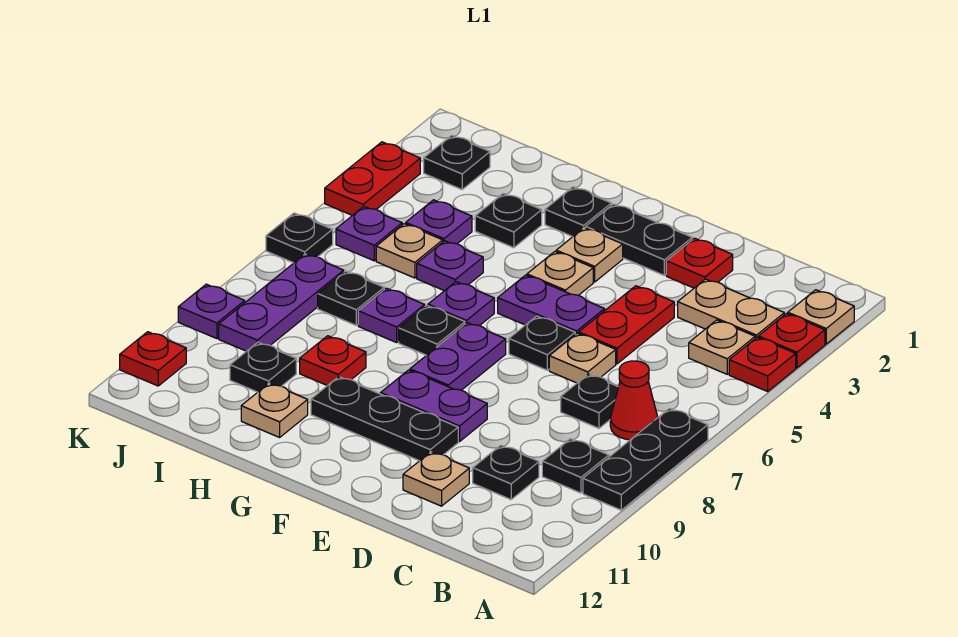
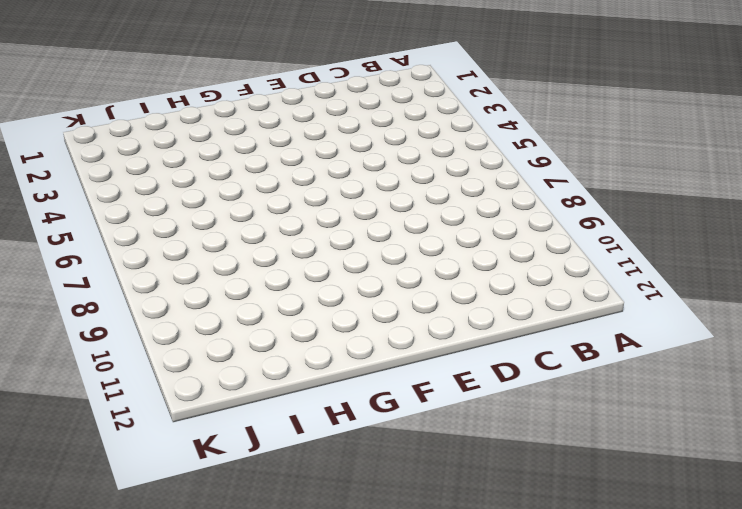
none -> tan plate A2 level 1
none -> red plate A3 level 1
none -> red plate A4 level 1
none -> black plate A7:A9 level 1

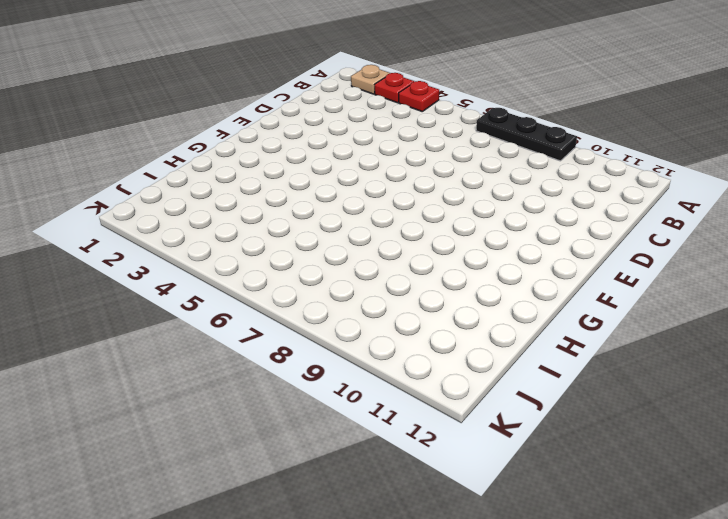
none -> tan plate B3:C3 level 1
none -> tan plate B4 level 1
none -> red cone B7 level 1
none -> black plate B9 level 1

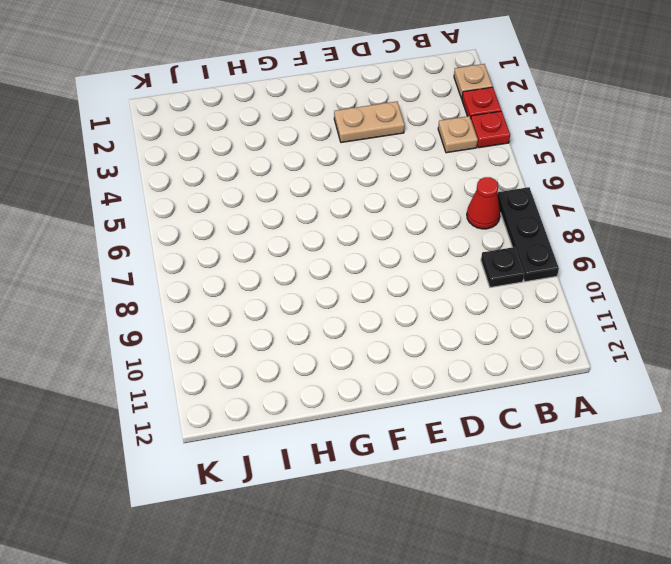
tan plate D3:E3 level 1 -> tan plate B3:C3 level 1
none -> black plate C7 level 1
none -> black plate C10 level 1
none -> red plate D2 level 1
none -> red plate D4:D5 level 1

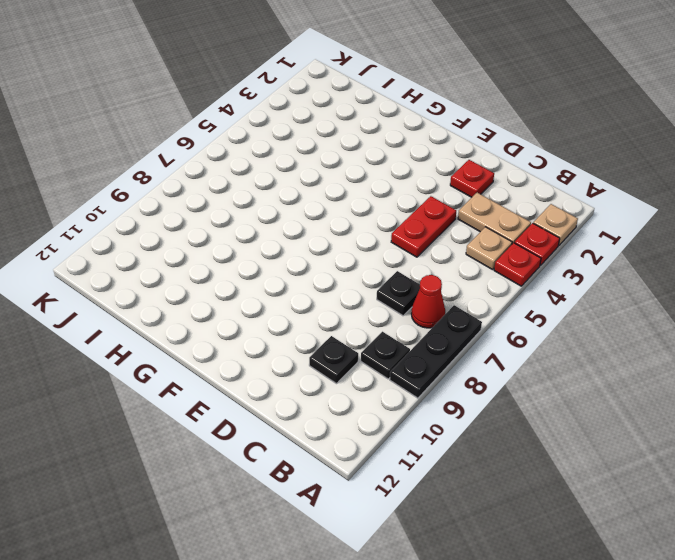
none -> tan plate D6 level 1
none -> tan plate D11 level 1
none -> black plate E2:F2 level 1
none -> purple plate E5:F5 level 1

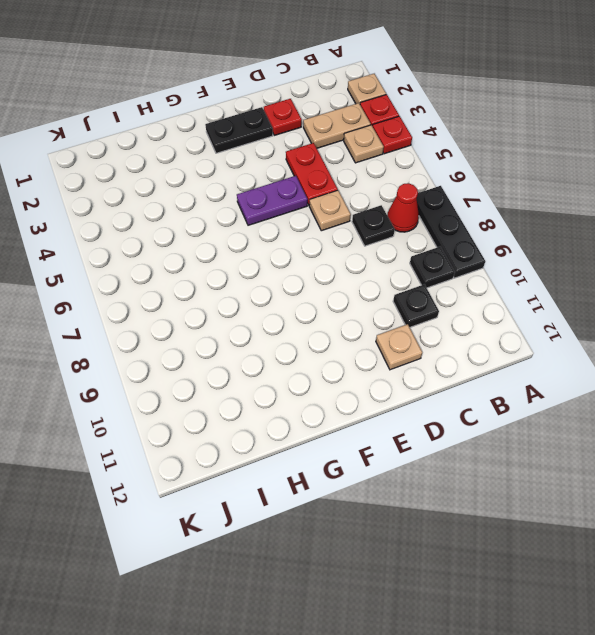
none -> black plate E6 level 1
none -> purple plate E9:F9 level 1
none -> black plate E10:G10 level 1
none -> tan plate F3 level 1

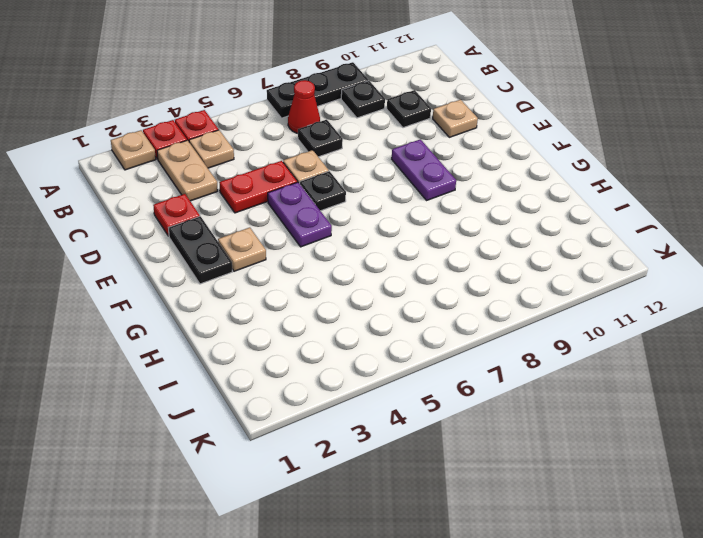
none -> black plate E10:G10 level 1
none -> tan plate F4 level 1
none -> purple plate F7:F8 level 1
none -> black plate G2 level 1

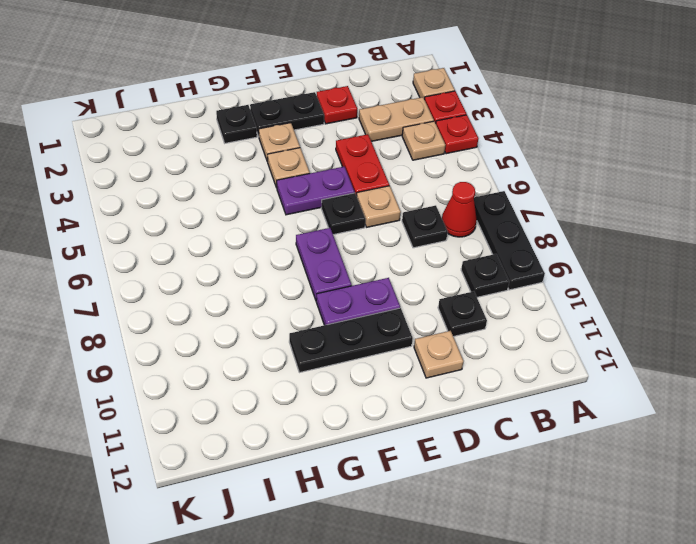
none -> purple plate G6 level 1
none -> black plate G7 level 1
none -> black plate H3 level 1
none -> purple plate H5 level 1

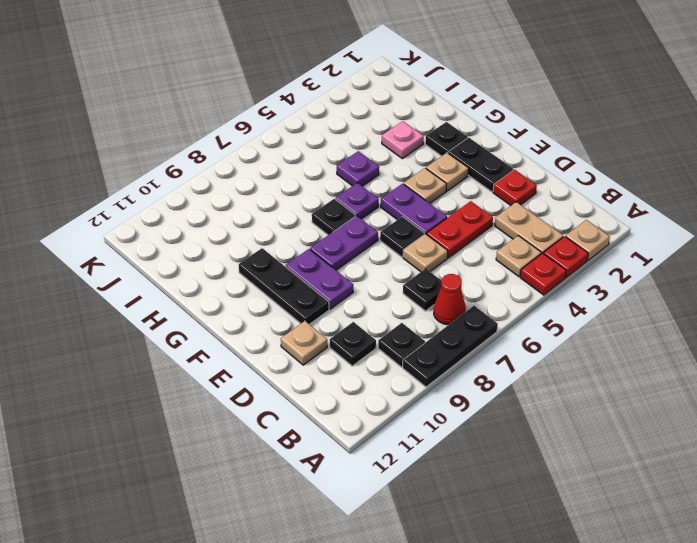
pink plate H3 level 1 -> black plate H3 level 1
none -> purple plate H7 level 1
none -> red plate H9 level 1
none -> tan plate H11 level 1
none -> purple plate I4 level 1

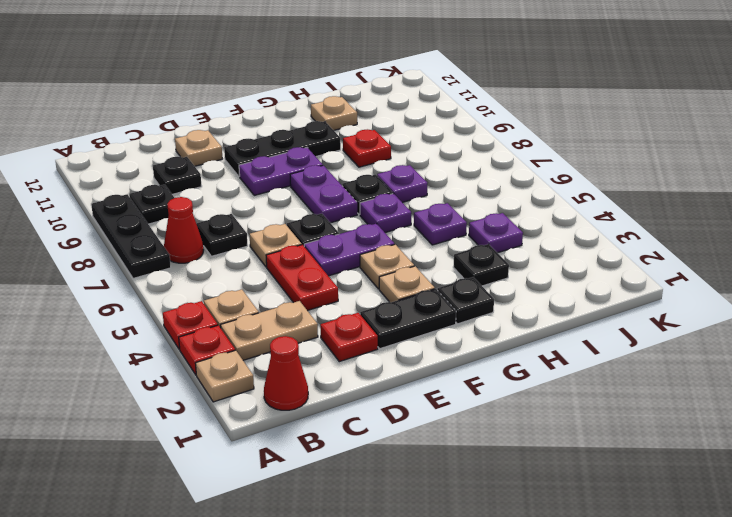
red cone B1 level 1 -> none
none -> tan plate I5 level 1
none -> black plate I7 level 1
none -> black plate I10 level 1
none -> black plate J2 level 1

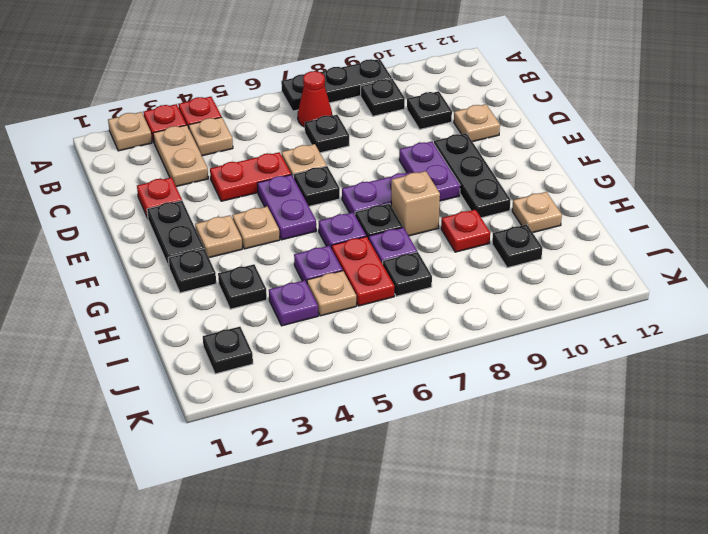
tan brick G8 level 1 -> none
red plate H6:I6 level 1 -> red plate K3:K4 level 1
none -> purple plate J5 level 1
none -> purple plate J7:J9 level 1
none -> black plate K6 level 1
none -> purple plate K9 level 1

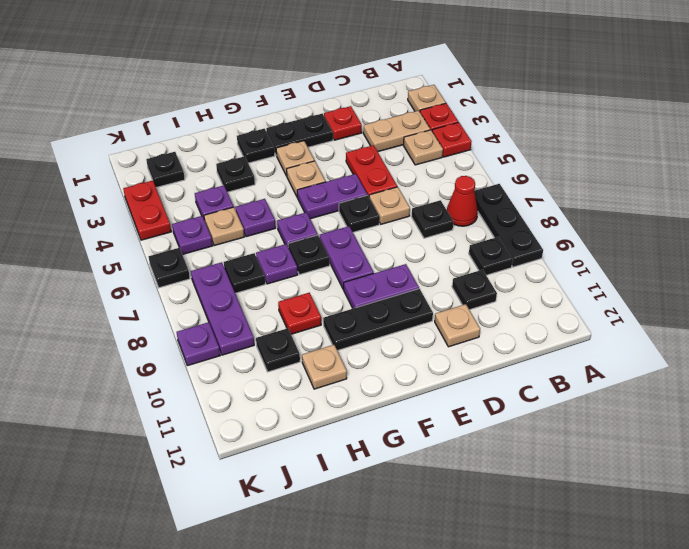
none -> red plate K11 level 1

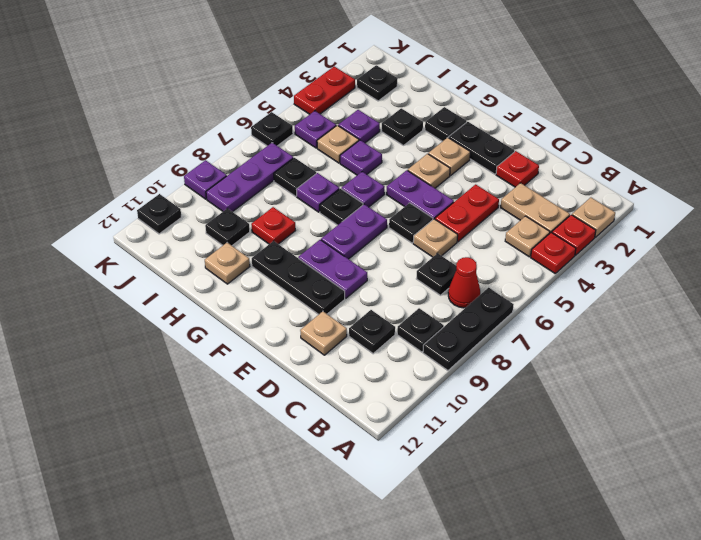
black plate K11 level 1 -> red plate K11 level 1

